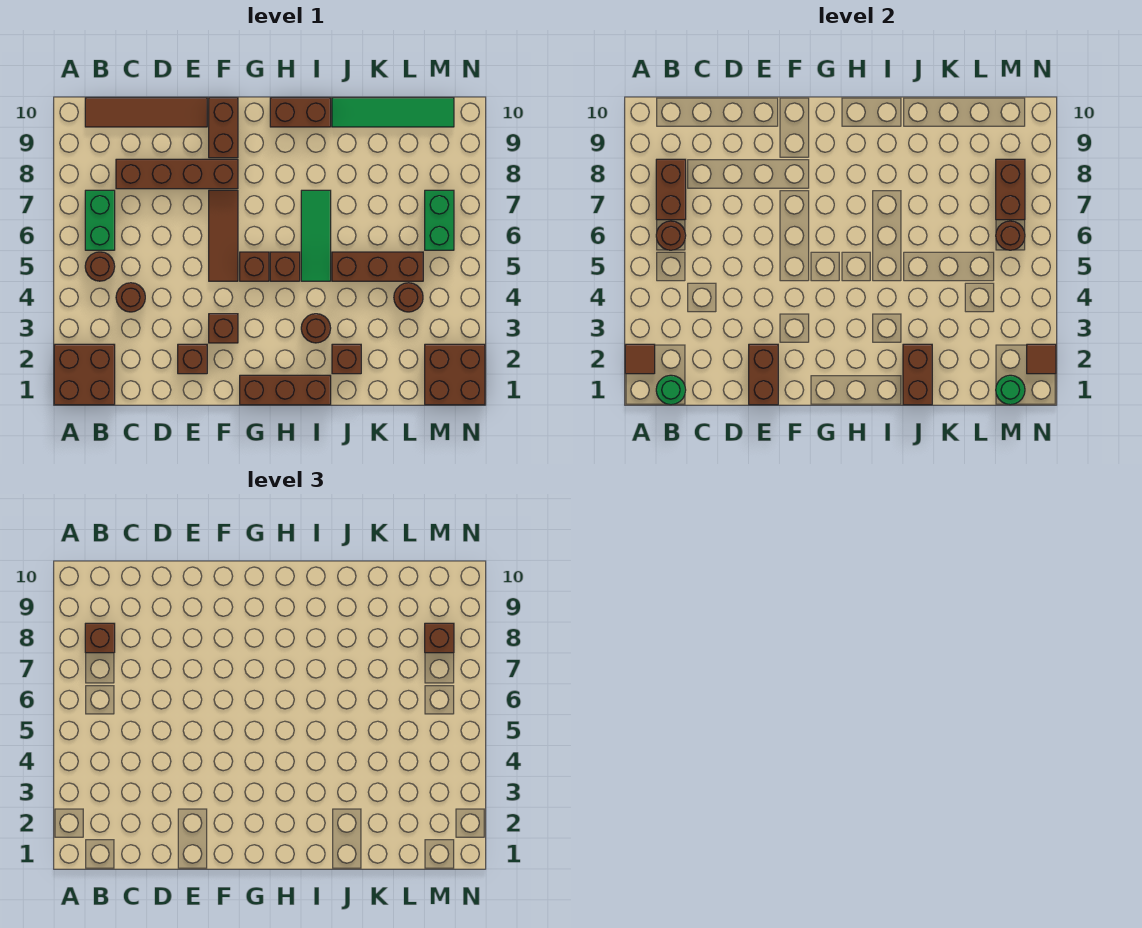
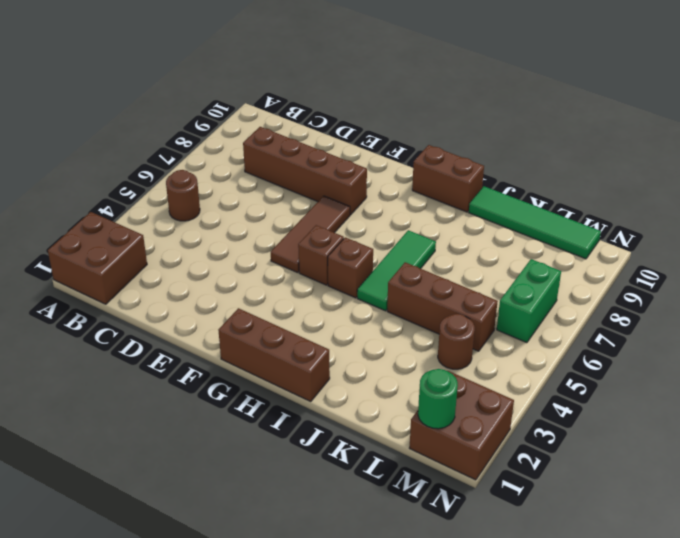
none -> green brick B6:B7 level 1
none -> brown tile B10:E10 level 1
none -> brown round brick C4 level 1
none -> brown brick E2 level 1

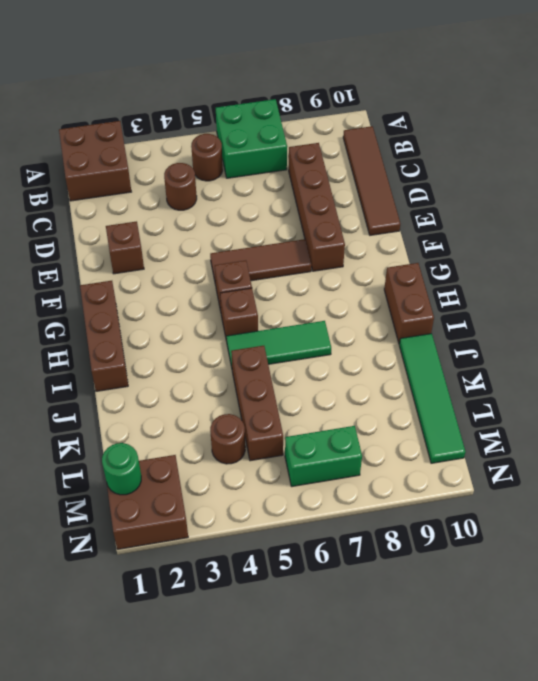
green brick A6:B7 level 1 -> green brick B6:B7 level 1
none -> brown brick F3 level 1
none -> brown brick F9:F10 level 1
none -> brown round brick I3 level 1
none -> brown brick J2 level 1

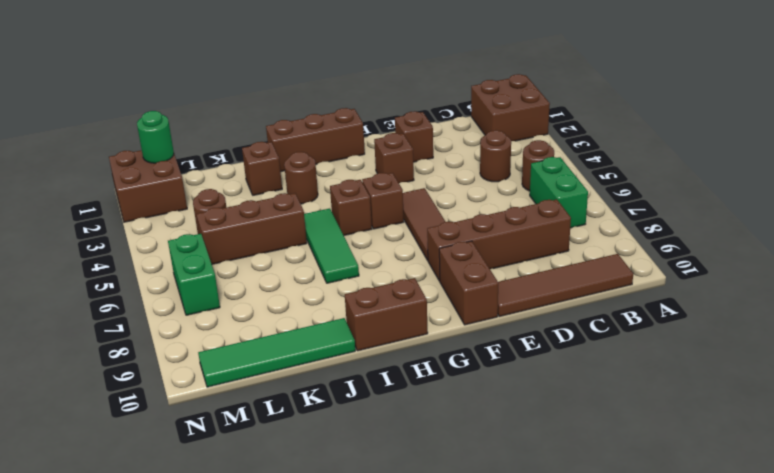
none -> brown tile A2 level 2
none -> green round brick B1 level 2
none -> brown round brick B6 level 2
none -> brown brick B7:B8 level 2

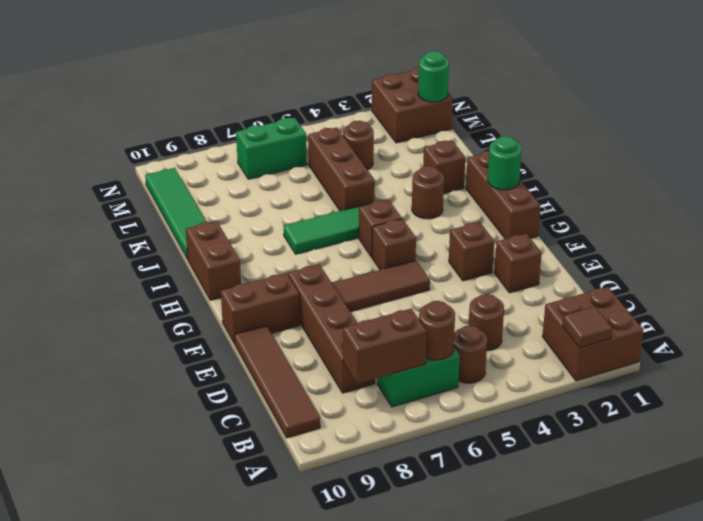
green round brick H1 level 2 -> green round brick B1 level 2
none -> brown brick E1:E2 level 2
none -> brown brick J1:J2 level 2
none -> brown round brick M6 level 2
none -> brown brick M7:M8 level 2

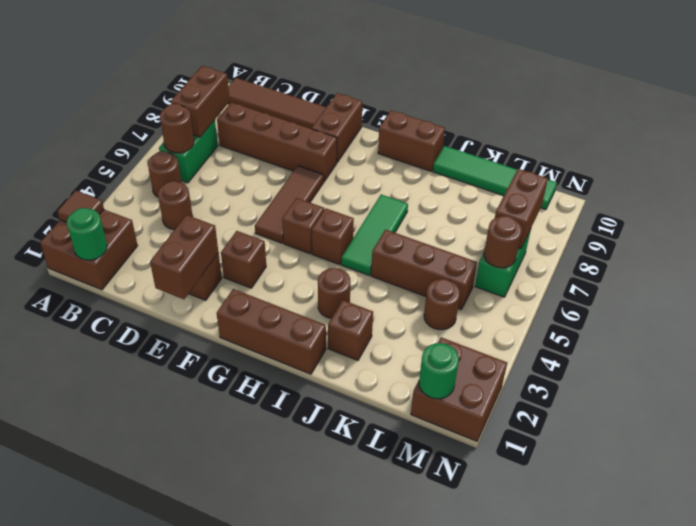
none -> brown brick J1:J2 level 2
none -> brown tile N2 level 2
none -> brown brick B8 level 3
none -> brown brick M8 level 3

